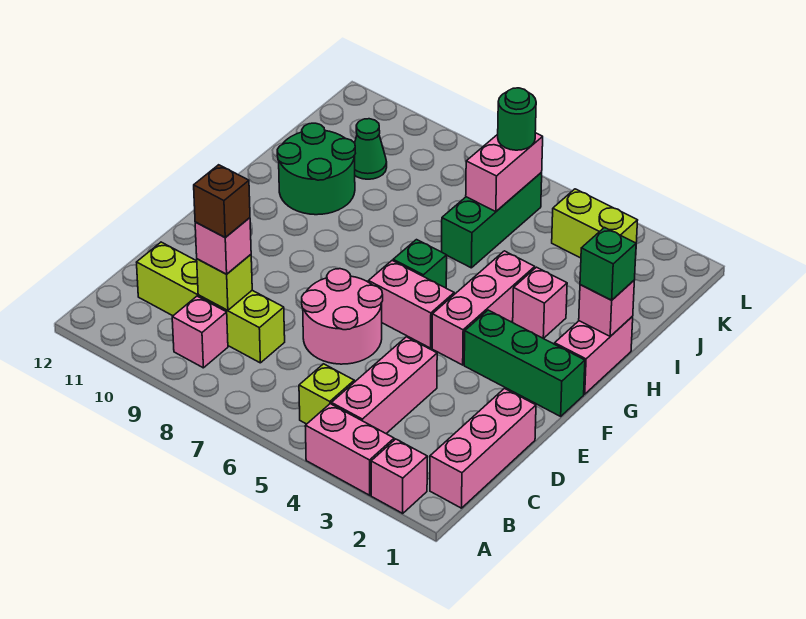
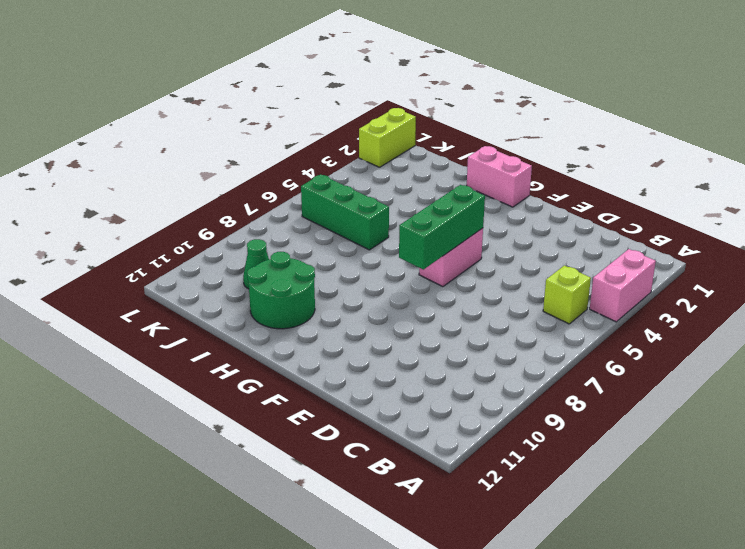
green brick F5:F7 level 2 -> green brick F1:F3 level 1
lime brick L1:L2 level 1 -> lime brick K3:K4 level 1
none -> pink brick A2 level 1
none -> pink brick B1:D1 level 1
none -> pink brick B4:D4 level 1

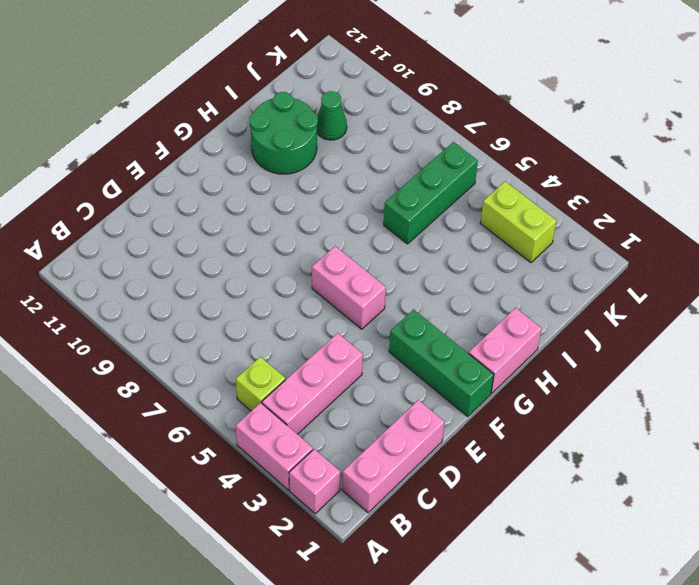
none -> pink brick B9 level 1
none -> lime brick C8:C11 level 1
none -> pink round brick D6:E7 level 1

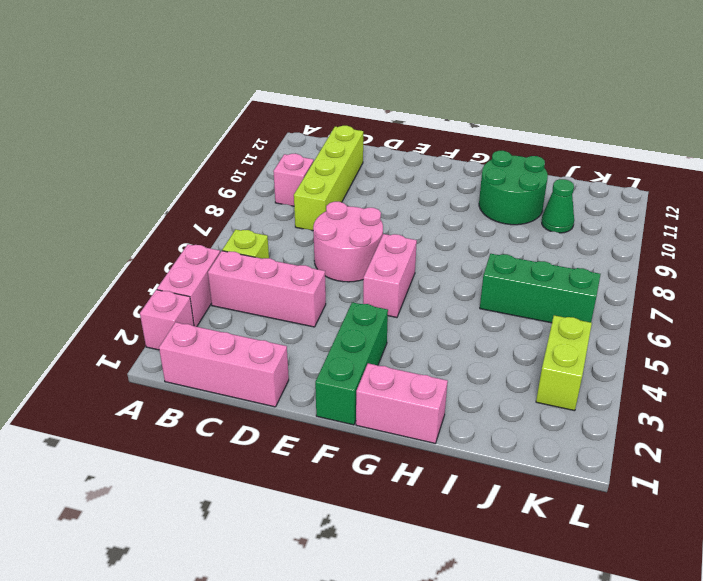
none -> pink brick F4:H4 level 1
none -> green brick G6 level 1
none -> pink brick H3 level 1

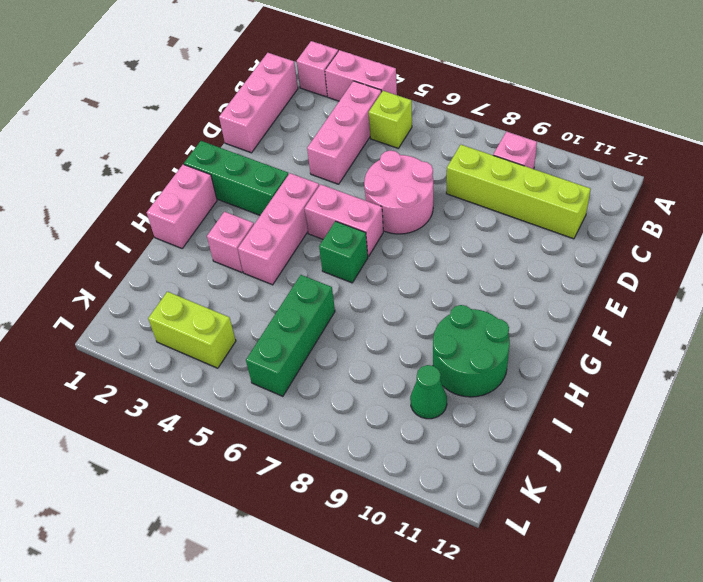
none -> lime brick C9 level 2
none -> pink brick H1 level 2
none -> pink brick J6:K6 level 2

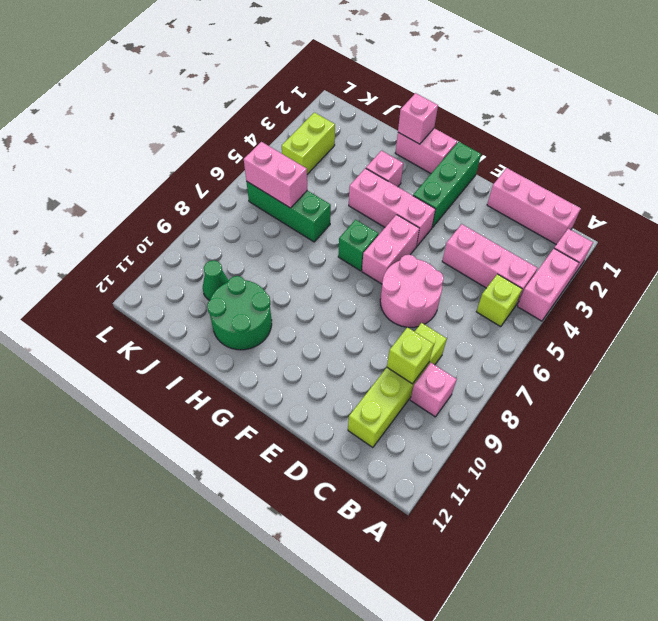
none -> pink brick C9 level 3
none -> green brick H1 level 3
none -> green round brick K6 level 3

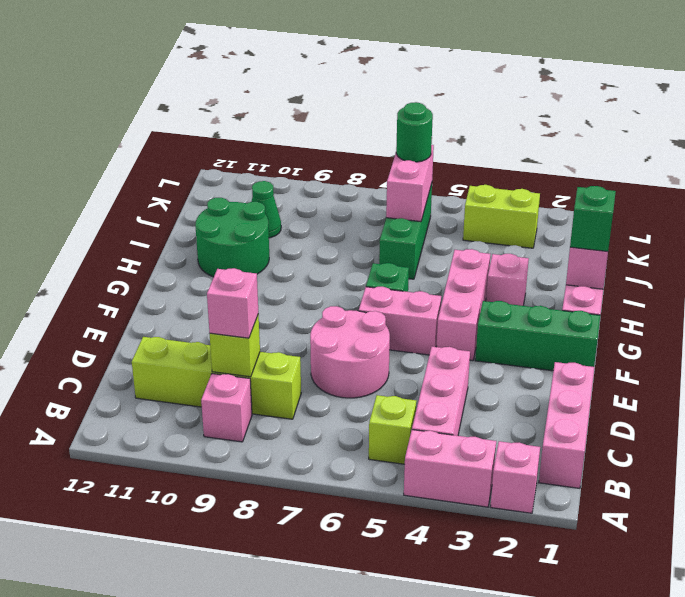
none -> brown brick C9 level 4

